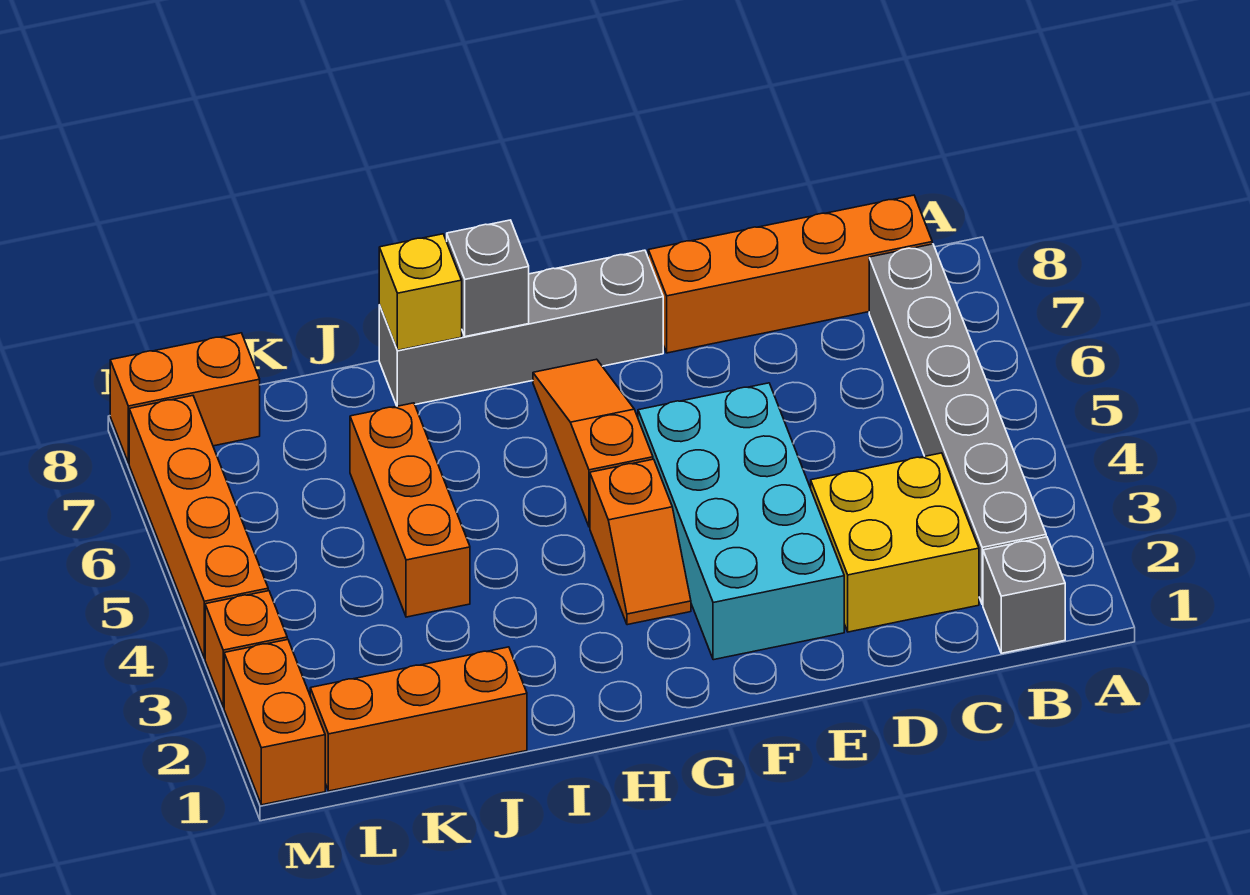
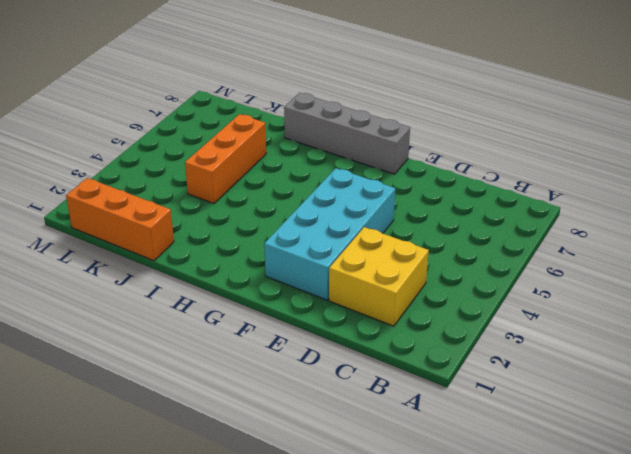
none -> grey brick B1 level 1
none -> grey brick B2:B7 level 1
none -> orange brick B8:E8 level 1

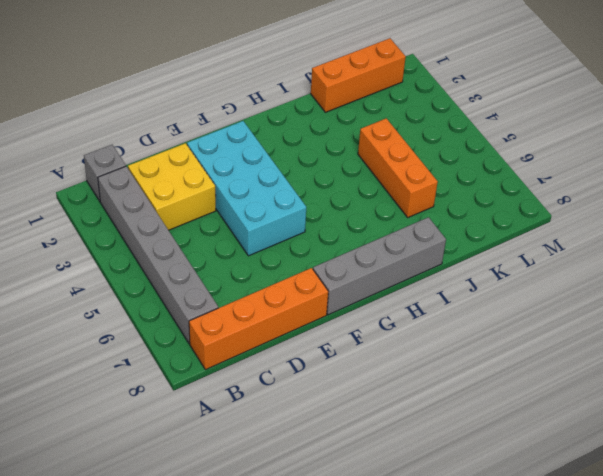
none -> orange slope G3:G4 level 1 top 4
none -> orange slope G5:G7 level 1 top 5
none -> orange brick L8:M8 level 1

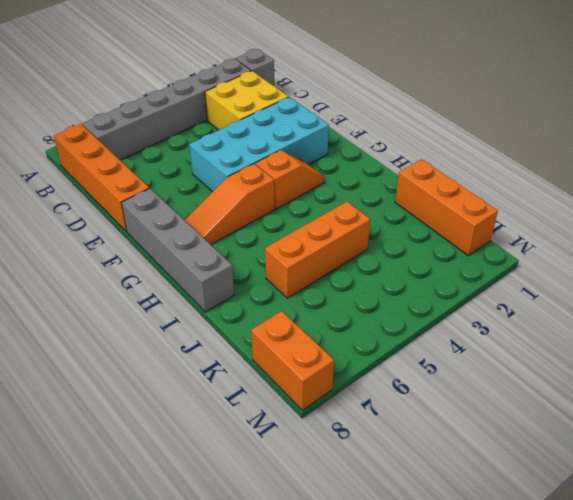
none -> orange brick M1:M2 level 1
none -> orange brick M3 level 1
none -> orange brick M4:M7 level 1

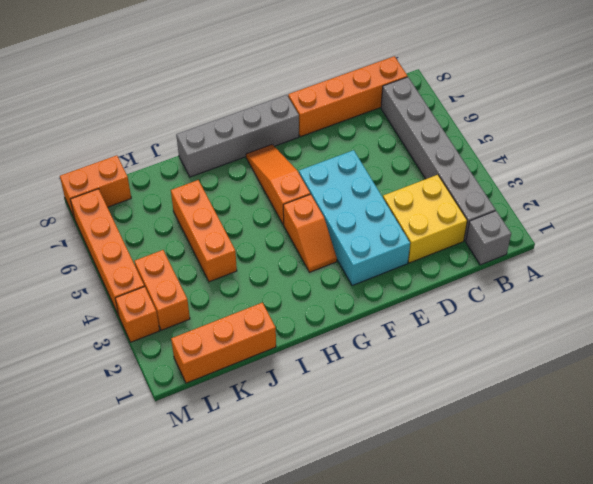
orange brick L3:L4 level 1 -> orange brick M1:M2 level 1
none -> grey brick H8 level 2
none -> yellow brick I8 level 2

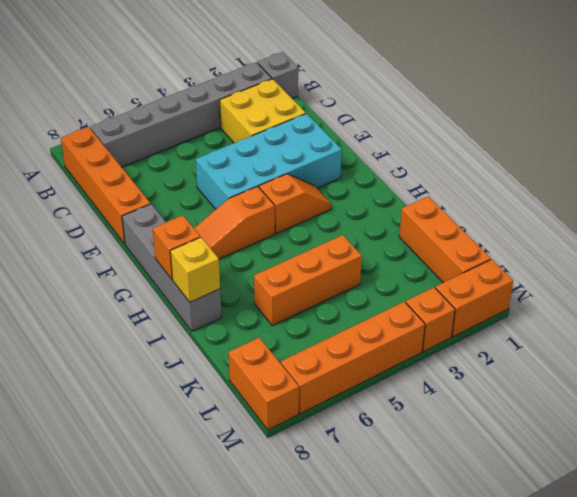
orange brick H8 level 2 -> grey brick H8 level 2

